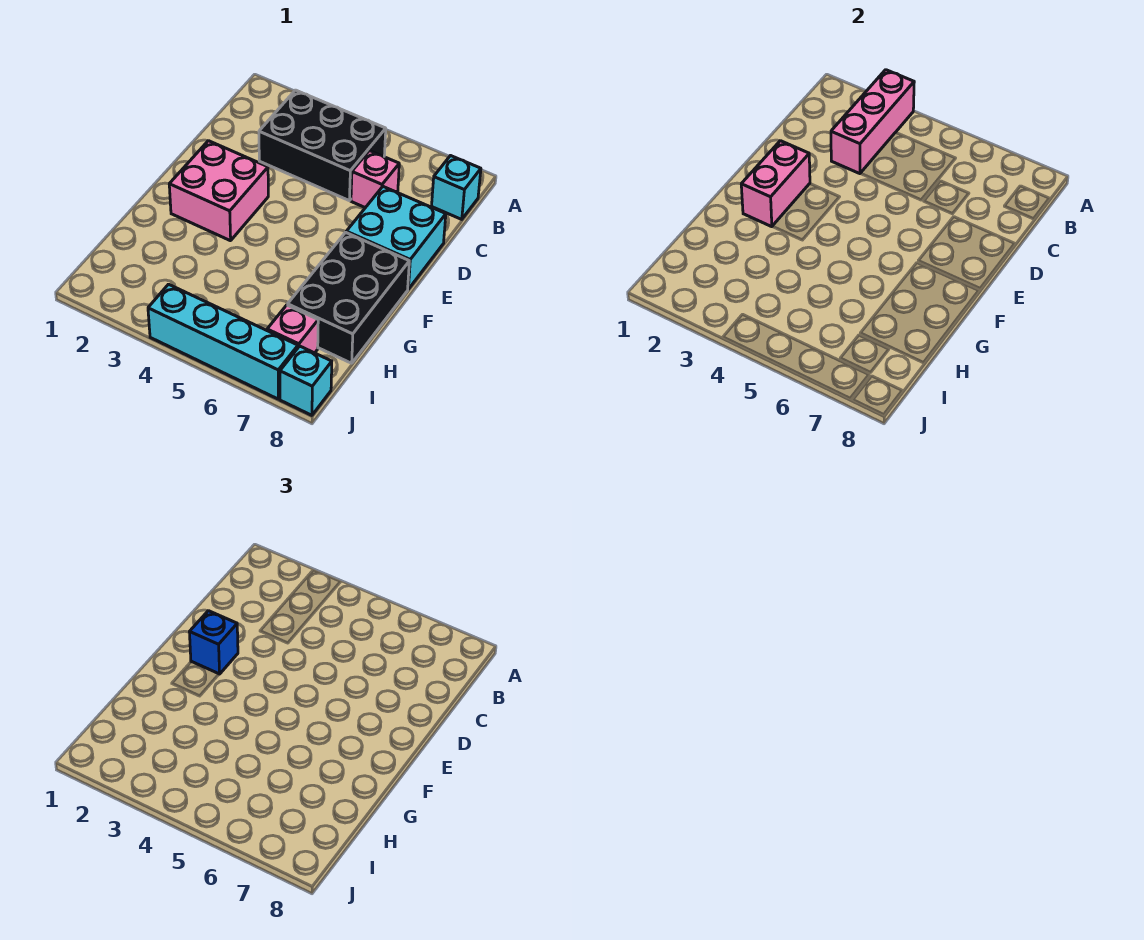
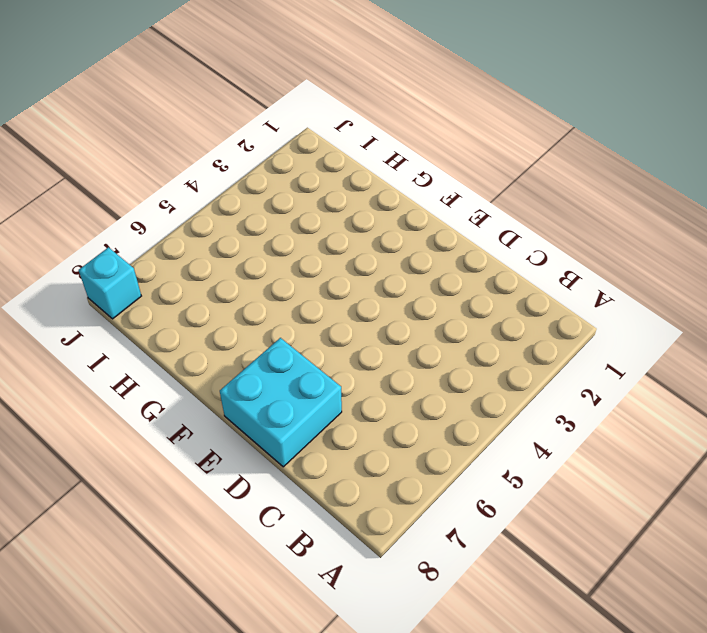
none -> black brick B3:C5 level 1
none -> cyan brick B8 level 1
none -> pink brick C6 level 1

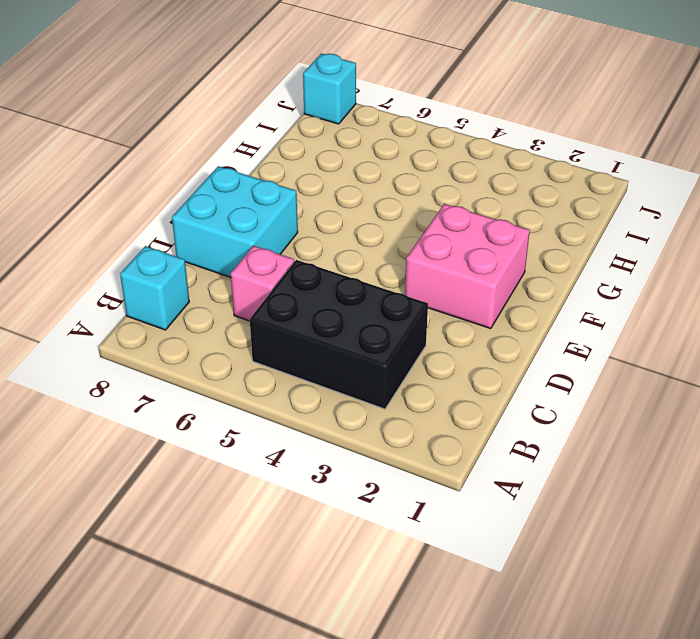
none -> black brick F7:H8 level 1
none -> pink brick I7 level 1
none -> cyan brick J4:J7 level 1

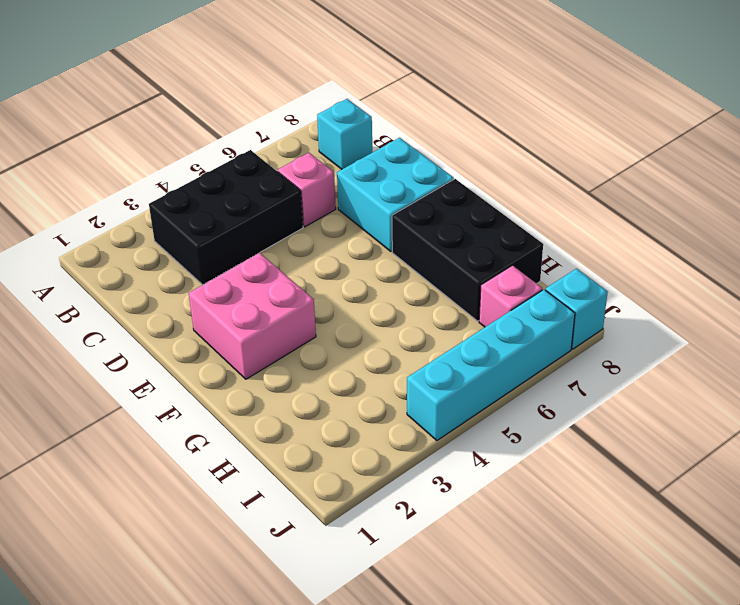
none -> pink brick A3:C3 level 2
none -> pink brick E2:F2 level 2
none -> blue brick E2 level 3

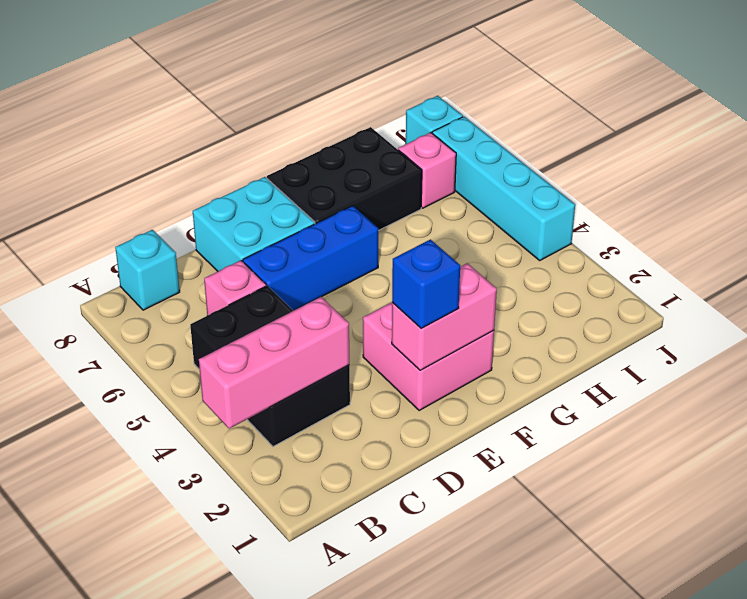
blue brick D6:F6 level 1 -> none

